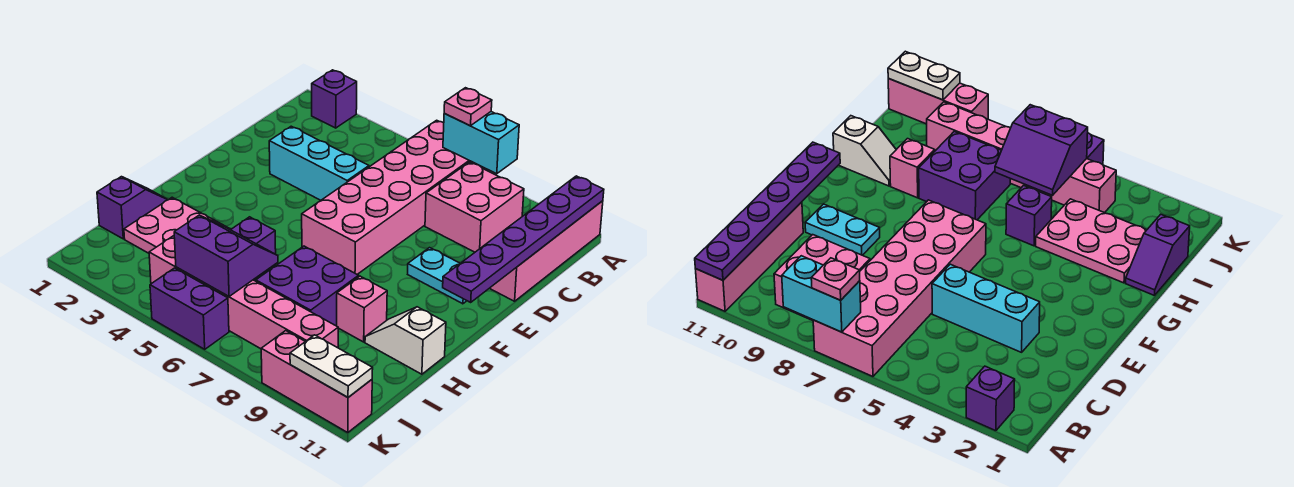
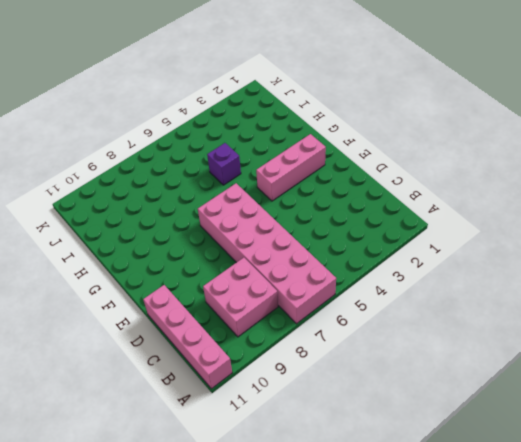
pink brick F2:F4 level 1 -> pink brick K9:K11 level 1
none -> purple brick A2 level 1
none -> cyan brick D3:D5 level 1
none -> cyan plate E9:E10 level 1

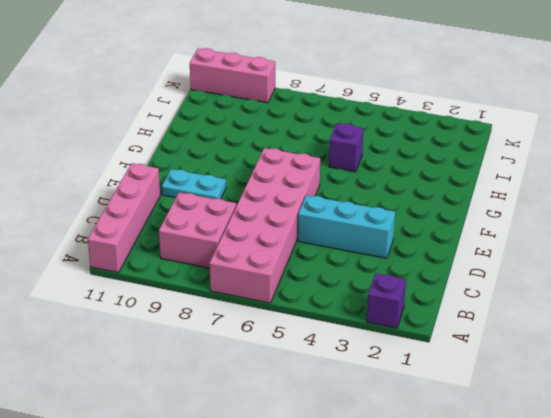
none -> purple slope H1:I1 level 1 top I
none -> pink plate H2:I4 level 1
none -> purple brick H7:I8 level 1

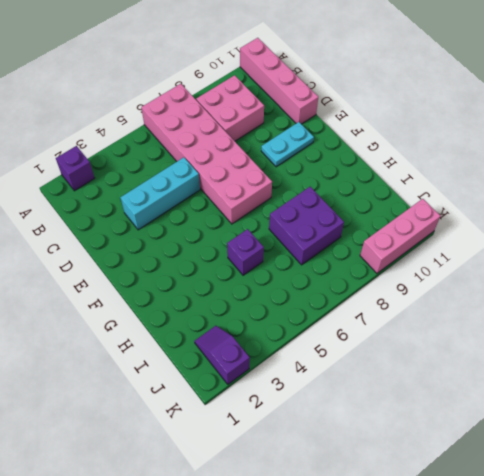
purple slope J2:K2 level 1 top K -> purple slope H1:I1 level 1 top I
none -> pink plate H2:I4 level 1
none -> pink brick H9 level 1
none -> white slope H10:H11 level 1 top 11

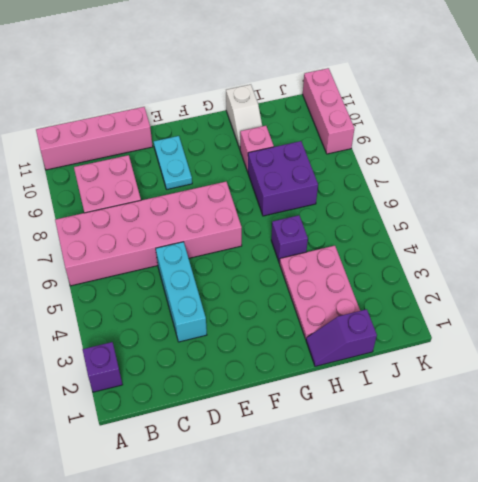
none -> pink brick J4:J9 level 1
none -> purple brick K5:K6 level 1
none -> cyan brick A7:A8 level 2

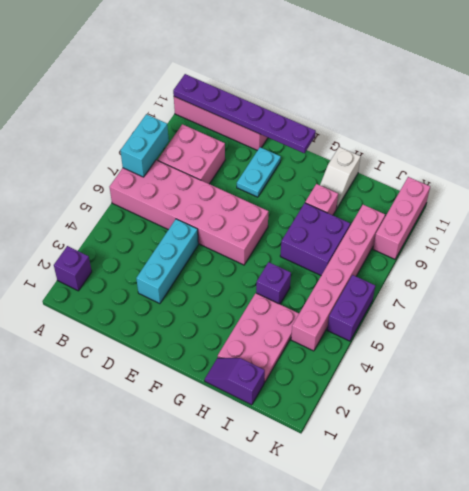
none -> purple slope I5:J6 level 2 top J
none -> white plate K10:K11 level 2
none -> pink plate A7 level 3

